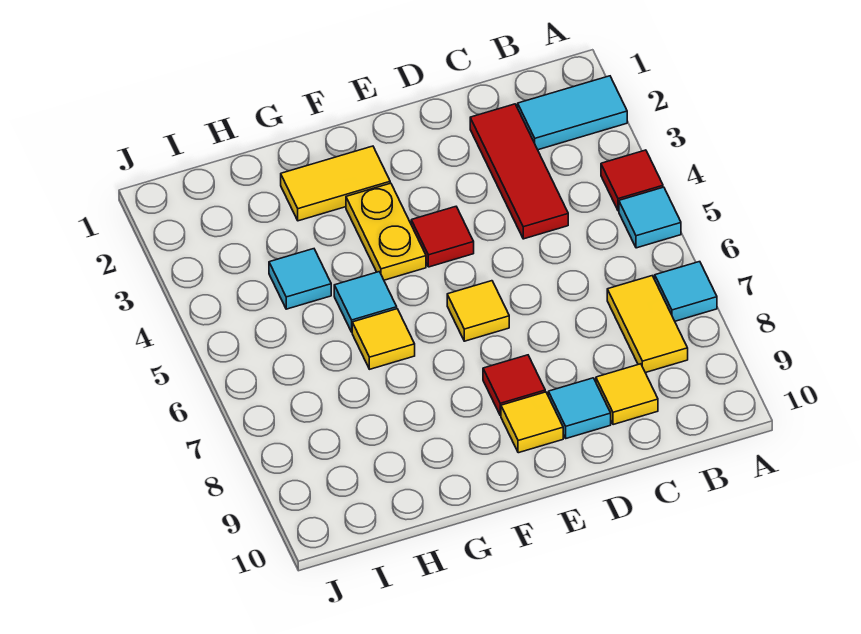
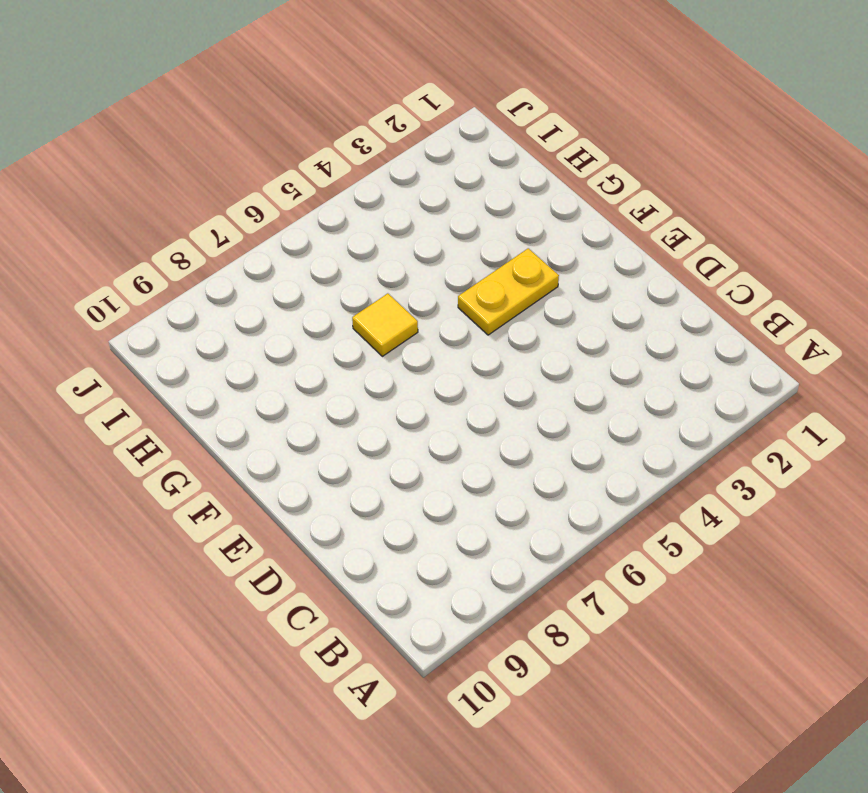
none -> cyan tile A2:B2 level 1
none -> red tile A4 level 1
none -> cyan tile A5 level 1

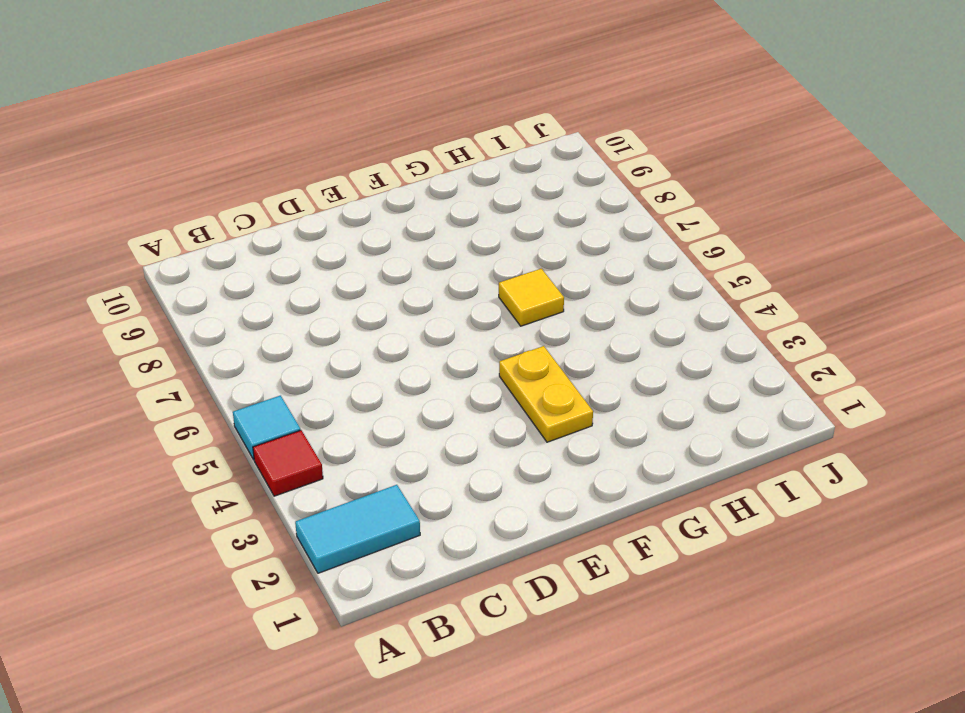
none -> cyan tile A7 level 1
none -> yellow tile B7:B8 level 1
none -> red tile C2:C4 level 1

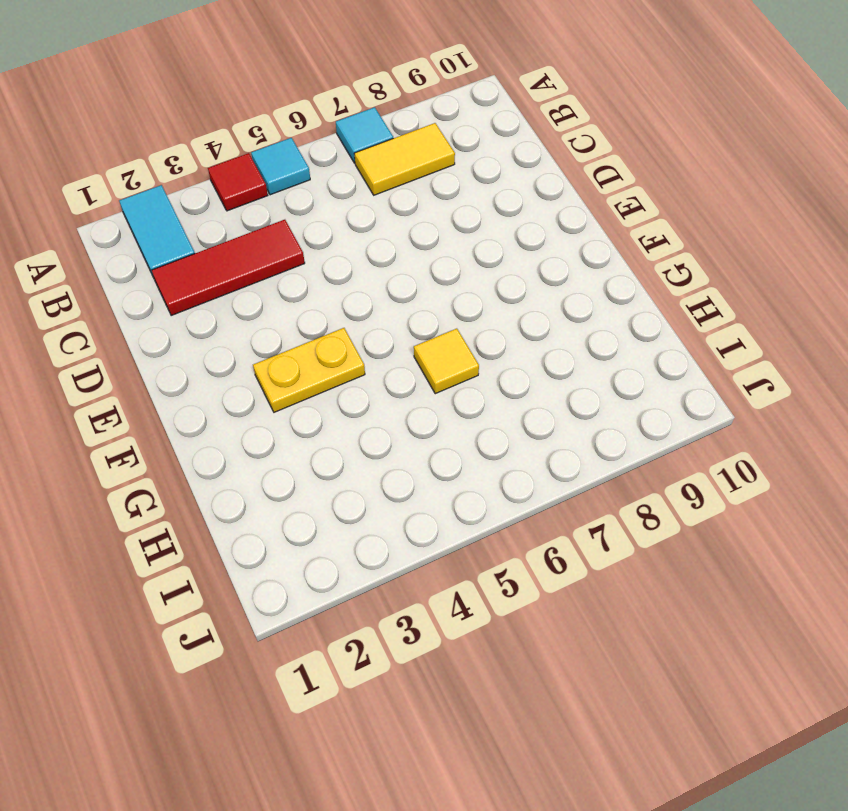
none -> yellow tile C9 level 1
none -> cyan tile D9 level 1
none -> red tile E4 level 1

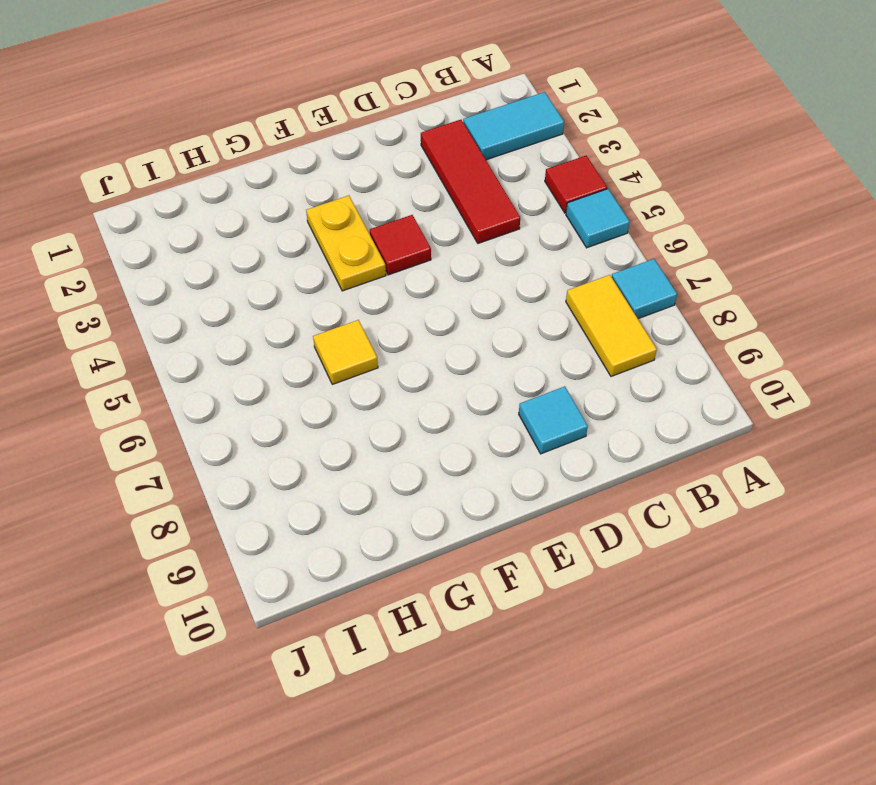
none -> yellow tile C9 level 1
none -> yellow tile E6 level 1
none -> red tile E8 level 1

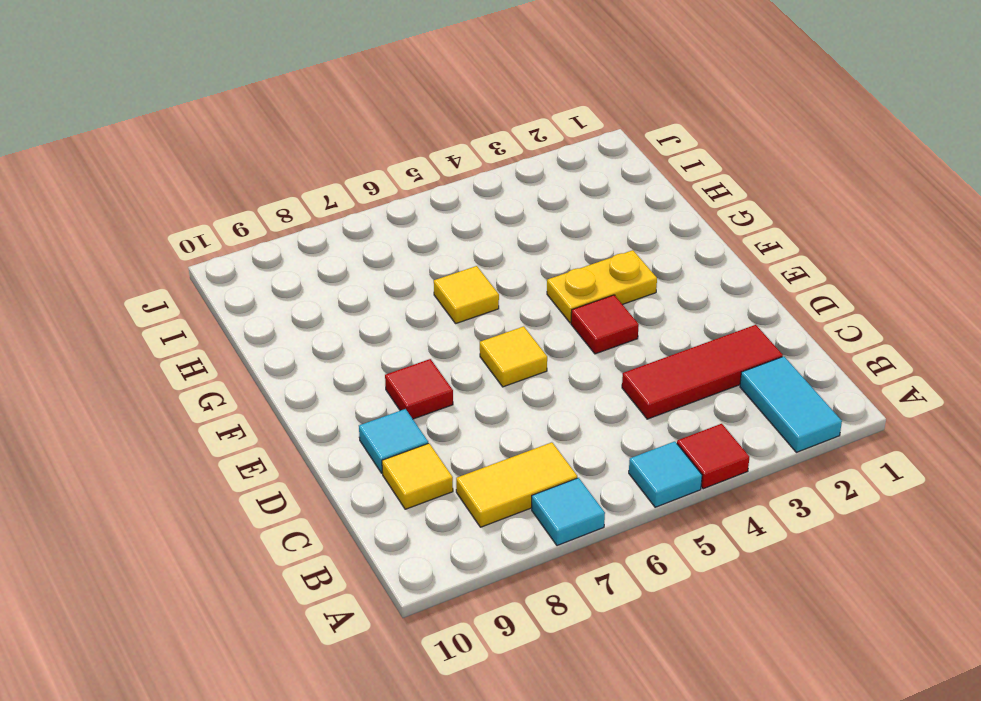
none -> yellow tile E9 level 1
none -> yellow tile F2:G2 level 1
none -> cyan tile G5 level 1

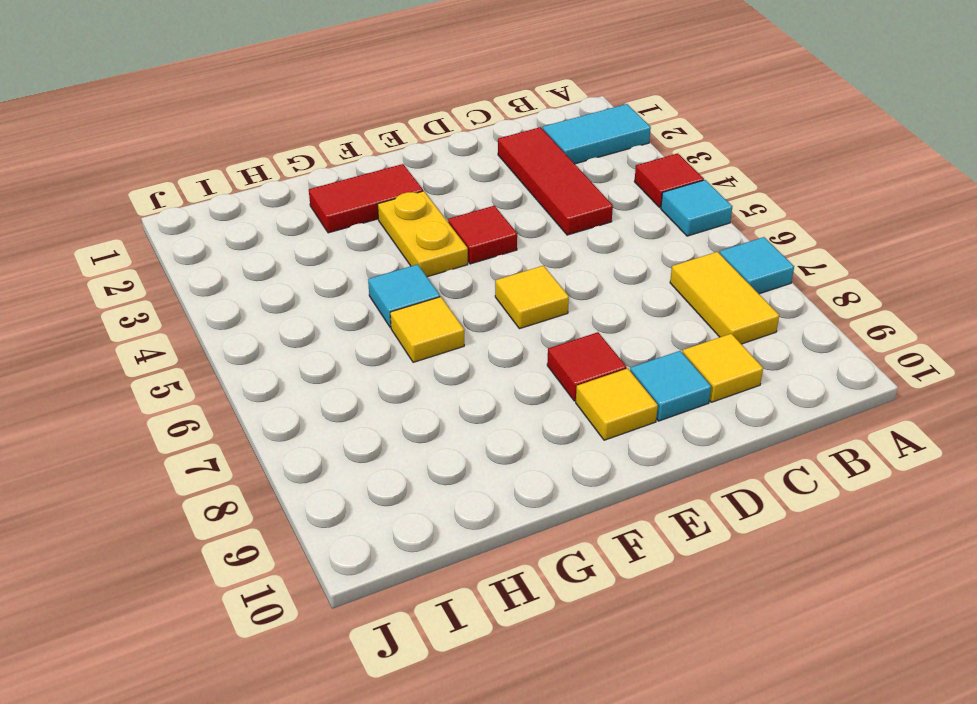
red tile F2:G2 level 1 -> yellow tile F2:G2 level 1
none -> cyan tile H4 level 1

